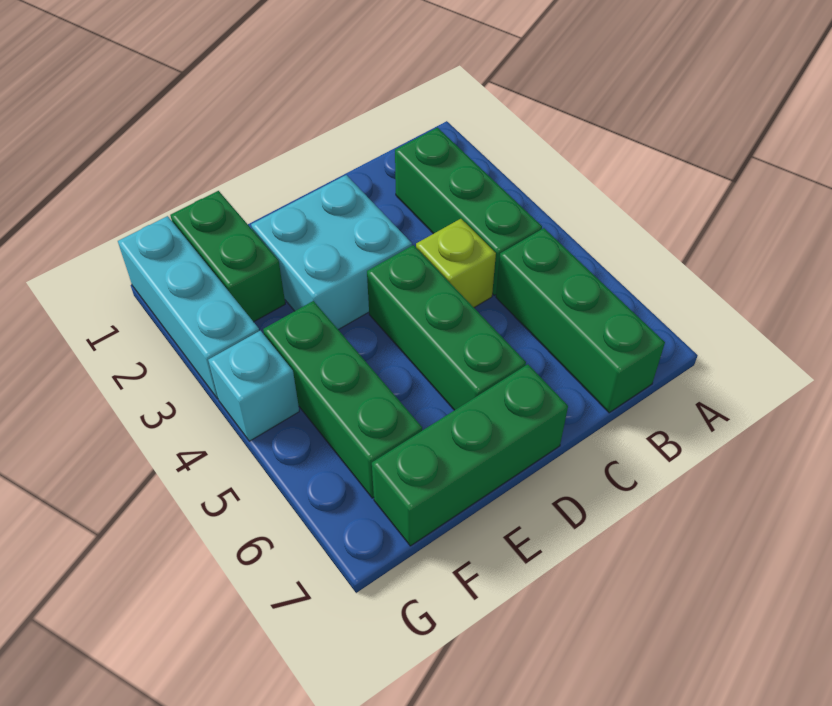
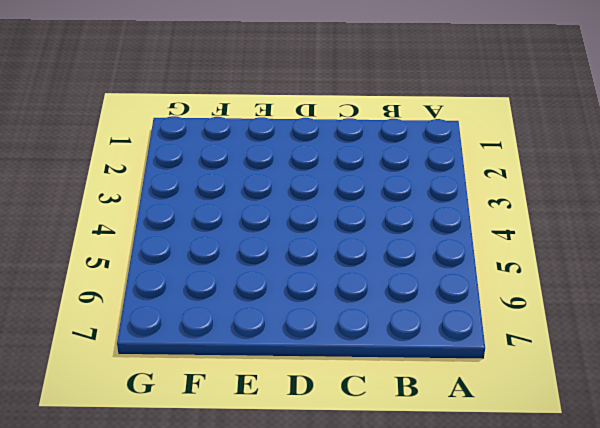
none -> green brick B2:B4 level 1
none -> green brick B5:B7 level 1

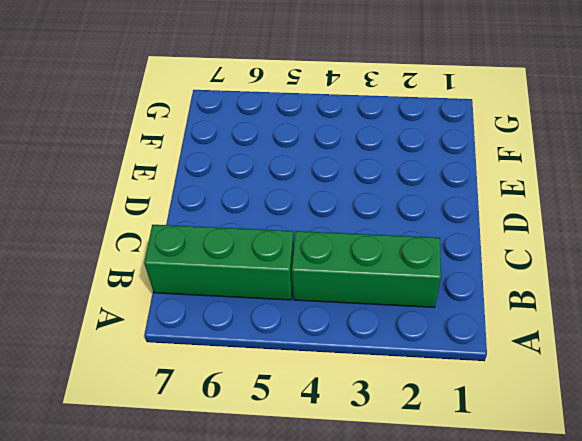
none -> lime brick C4 level 1
none -> cyan brick D2:E3 level 1

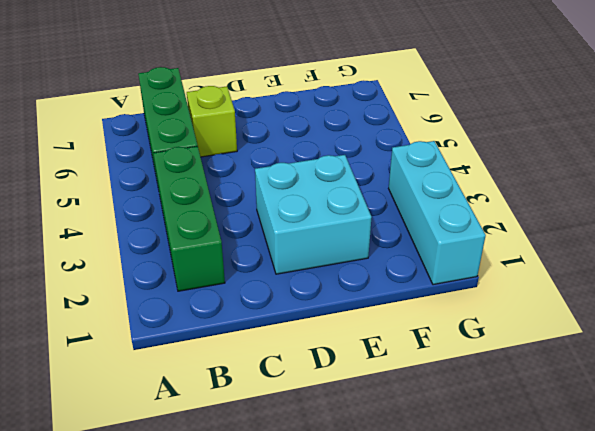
lime brick C6 level 1 -> lime brick C4 level 1
none -> green brick D4:D6 level 1
none -> green brick D7:F7 level 1

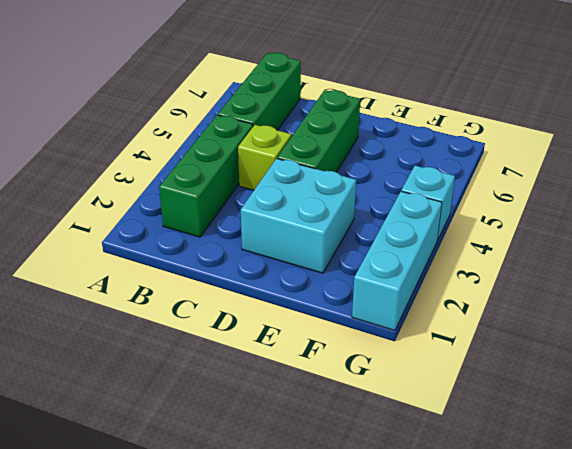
none -> green brick D7:F7 level 1
none -> green brick F1:F2 level 1

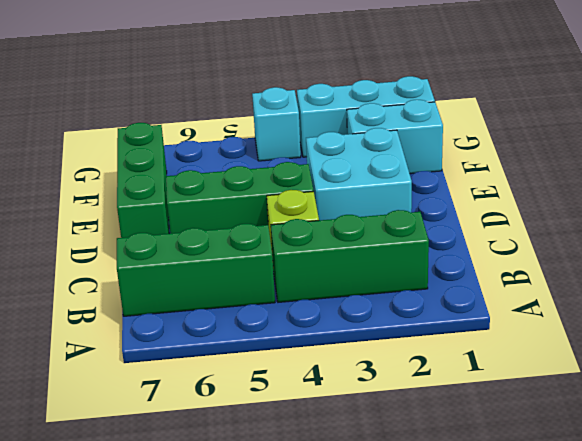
cyan brick F1:F2 level 1 -> green brick F1:F2 level 1
none -> green brick F4:F6 level 1

